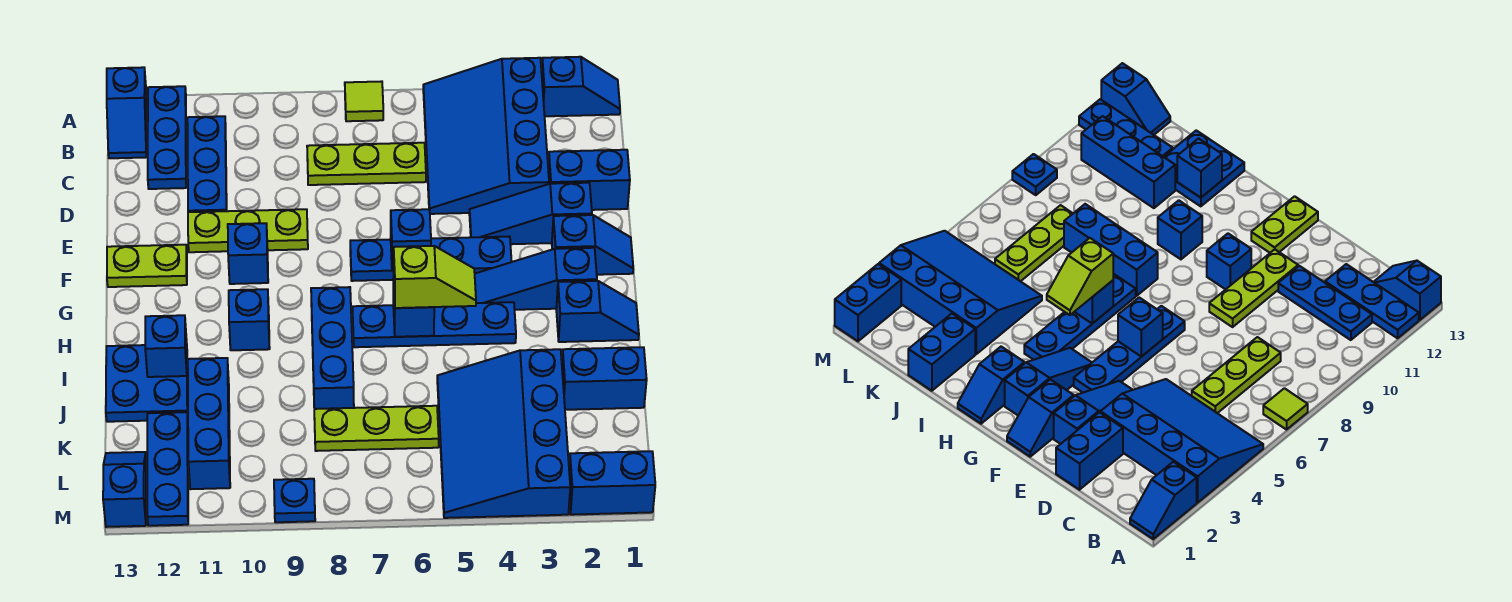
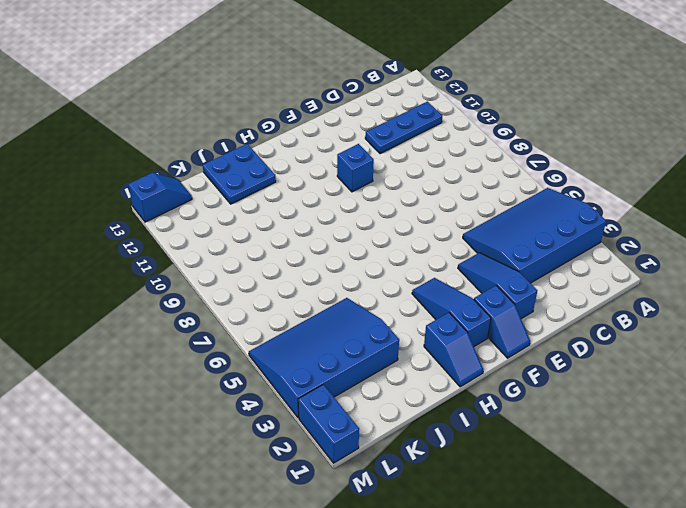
none -> blue slope A1:A2 level 1 top 2
none -> lime tile A7 level 1
none -> blue plate A12:C12 level 1
none -> blue slope A13:B13 level 1 top A

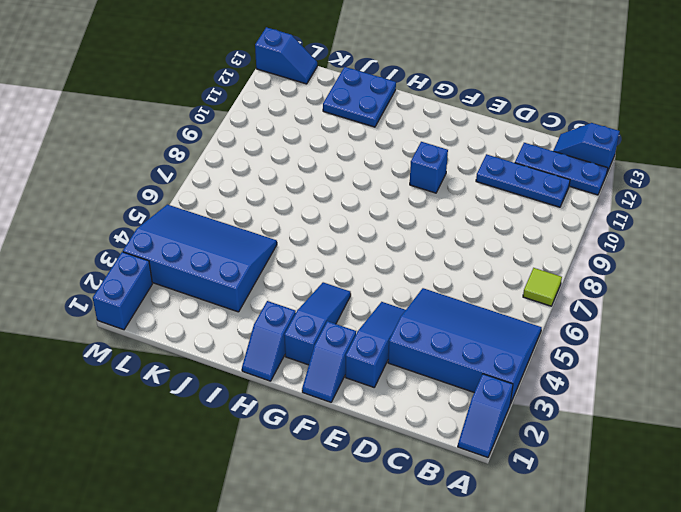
none -> lime plate C6:C8 level 1
none -> blue brick D1:D2 level 1
none -> lime plate E9:E11 level 1
none -> blue plate F4:F7 level 1

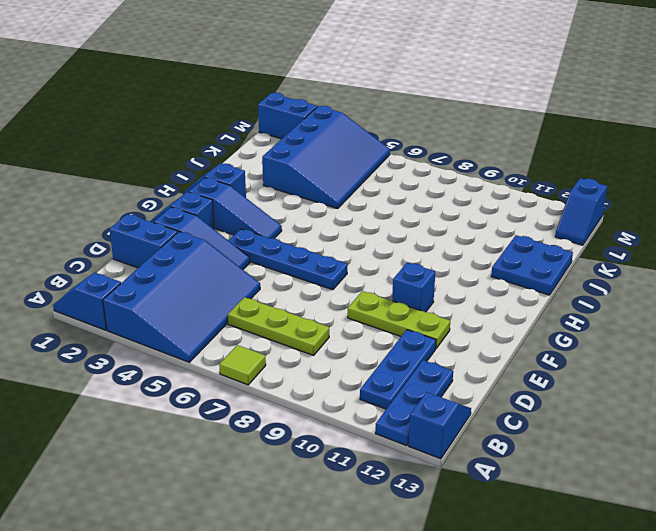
none -> lime plate F12:F13 level 1
none -> blue plate H4:H7 level 1
none -> blue brick H8:J8 level 1
none -> blue brick H10 level 1

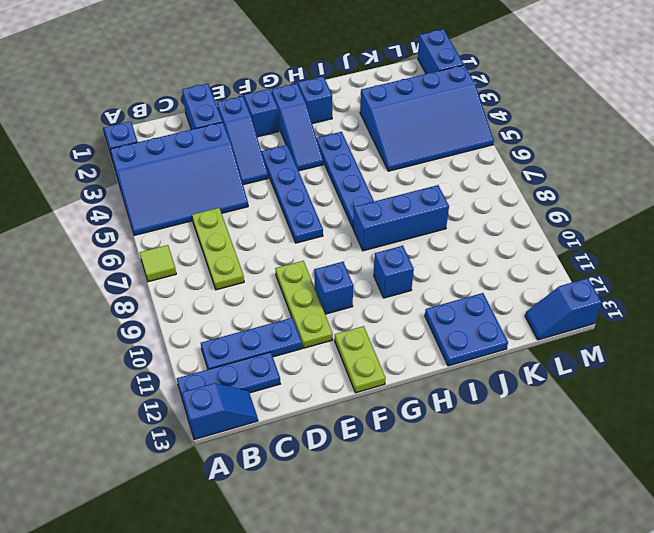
none -> blue brick J1:J2 level 1
none -> blue brick J11:L11 level 1
none -> lime plate K6:K8 level 1
none -> blue plate K12:M12 level 1

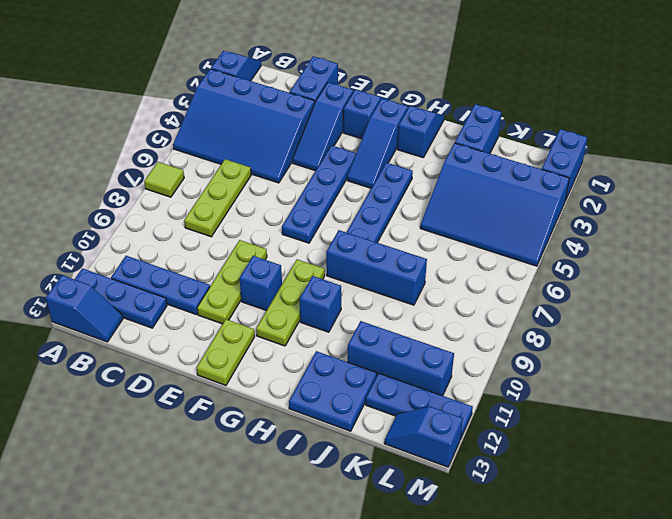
lime plate G9:G11 level 1 -> lime plate K6:K8 level 1
none -> blue plate M9 level 1
none -> blue brick F6 level 2
none -> blue brick H6 level 2
none -> blue brick I12 level 2

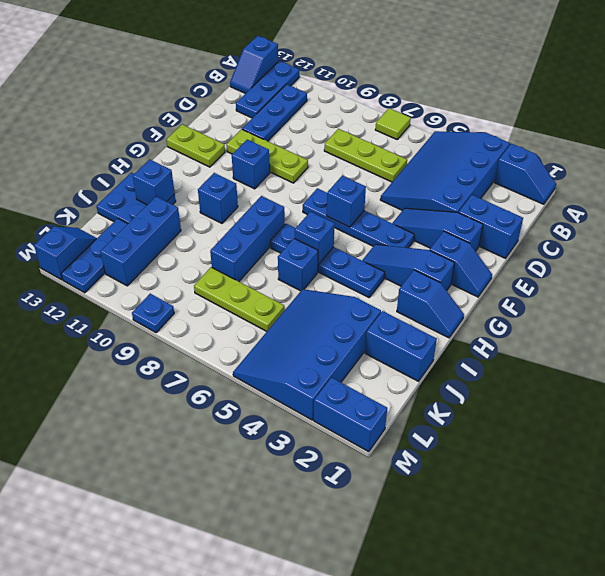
blue brick I6 level 1 -> none
none -> lime slope H5:H6 level 3 top 6

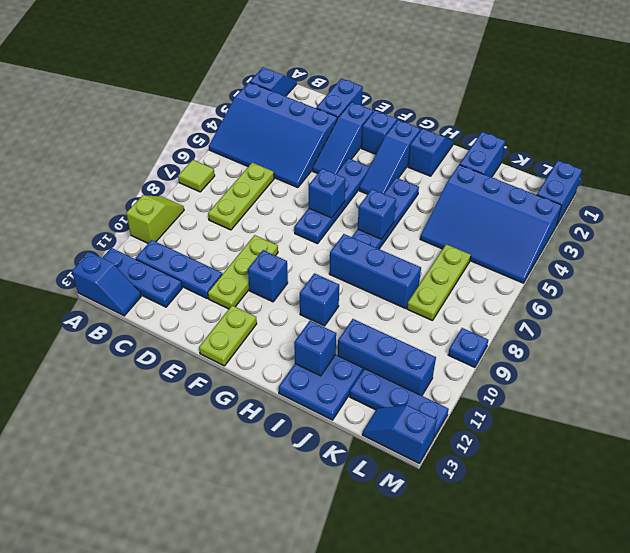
lime slope A9:A10 level 1 top 10 -> lime slope H5:H6 level 3 top 6

